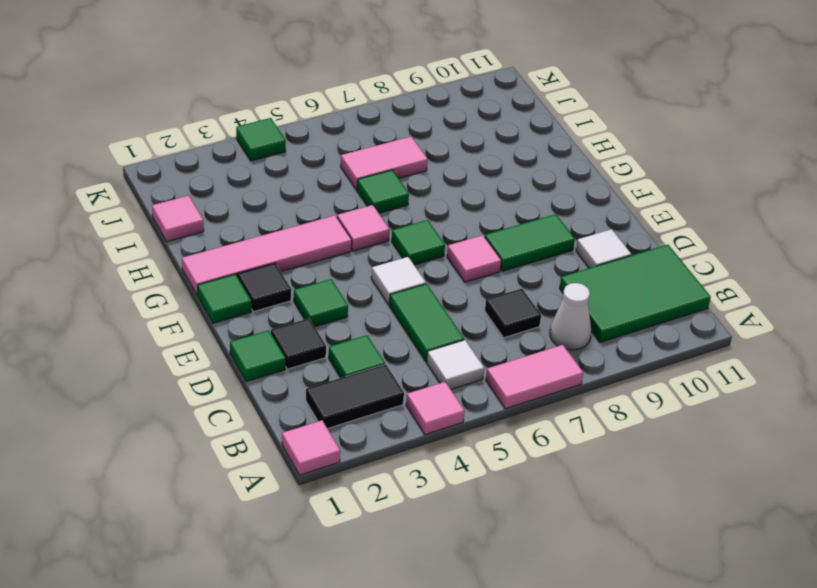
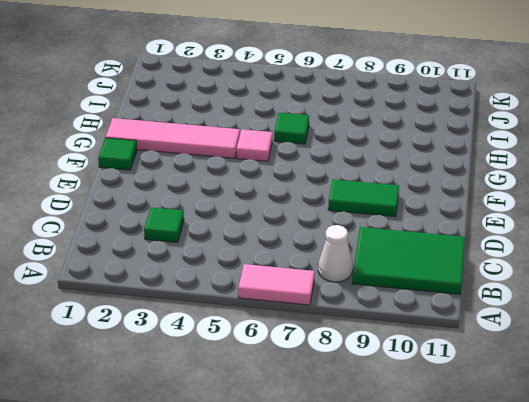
none -> pink tile A1 level 1
none -> pink tile A4 level 1
none -> black tile B2:B3 level 1

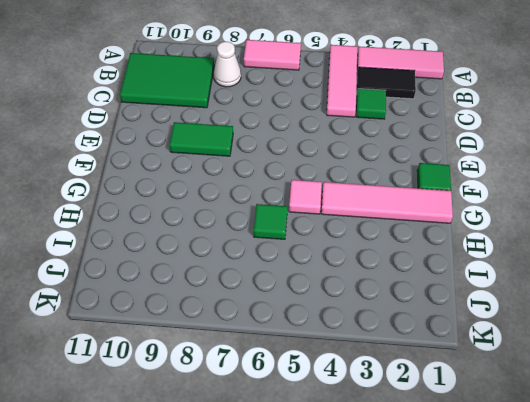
pink tile A1:A3 level 1 -> pink tile A1 level 1
pink tile A4:C4 level 1 -> pink tile A4 level 1
none -> white tile B5 level 1
none -> green tile C5:D5 level 1
none -> black tile C7 level 1

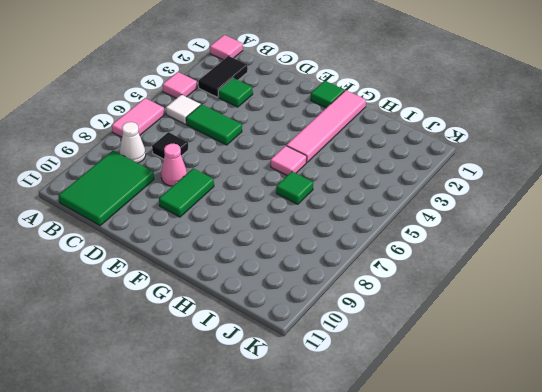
pink cone D8 level 1 -> none
none -> green tile D1 level 1
none -> black tile D2 level 1
none -> white tile D10 level 1

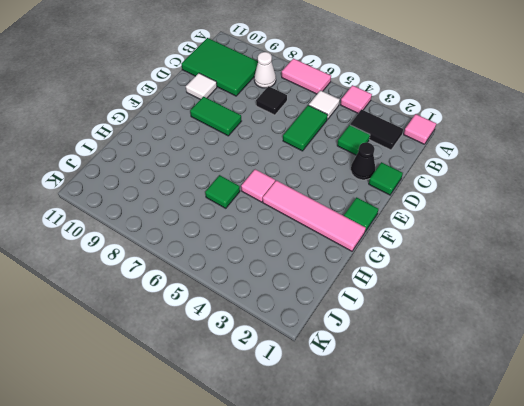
black cone D2 level 1 -> black tile D2 level 1
none -> green tile E3 level 1
none -> white tile E5 level 1
none -> pink tile E7 level 1

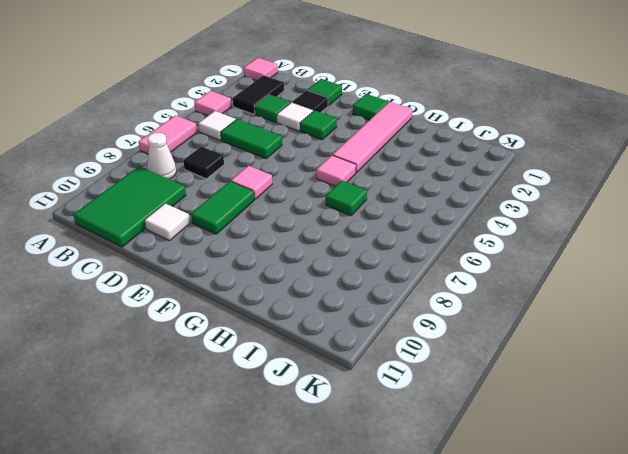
white tile D3 level 1 -> white tile E5 level 1
none -> black tile F2 level 1
none -> green tile F6 level 1
none -> pink tile I1 level 1

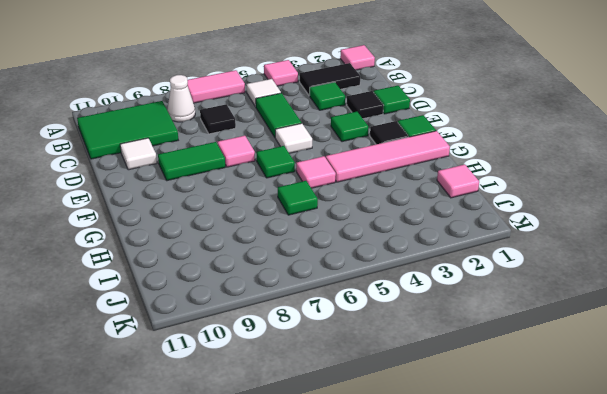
none -> pink tile I6:I7 level 1
none -> green tile K4 level 1

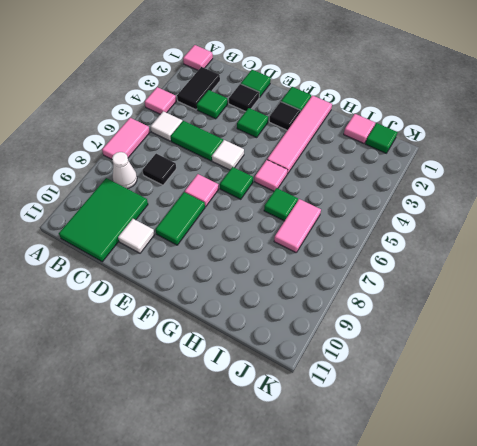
green tile J1 level 1 -> green tile K4 level 1

